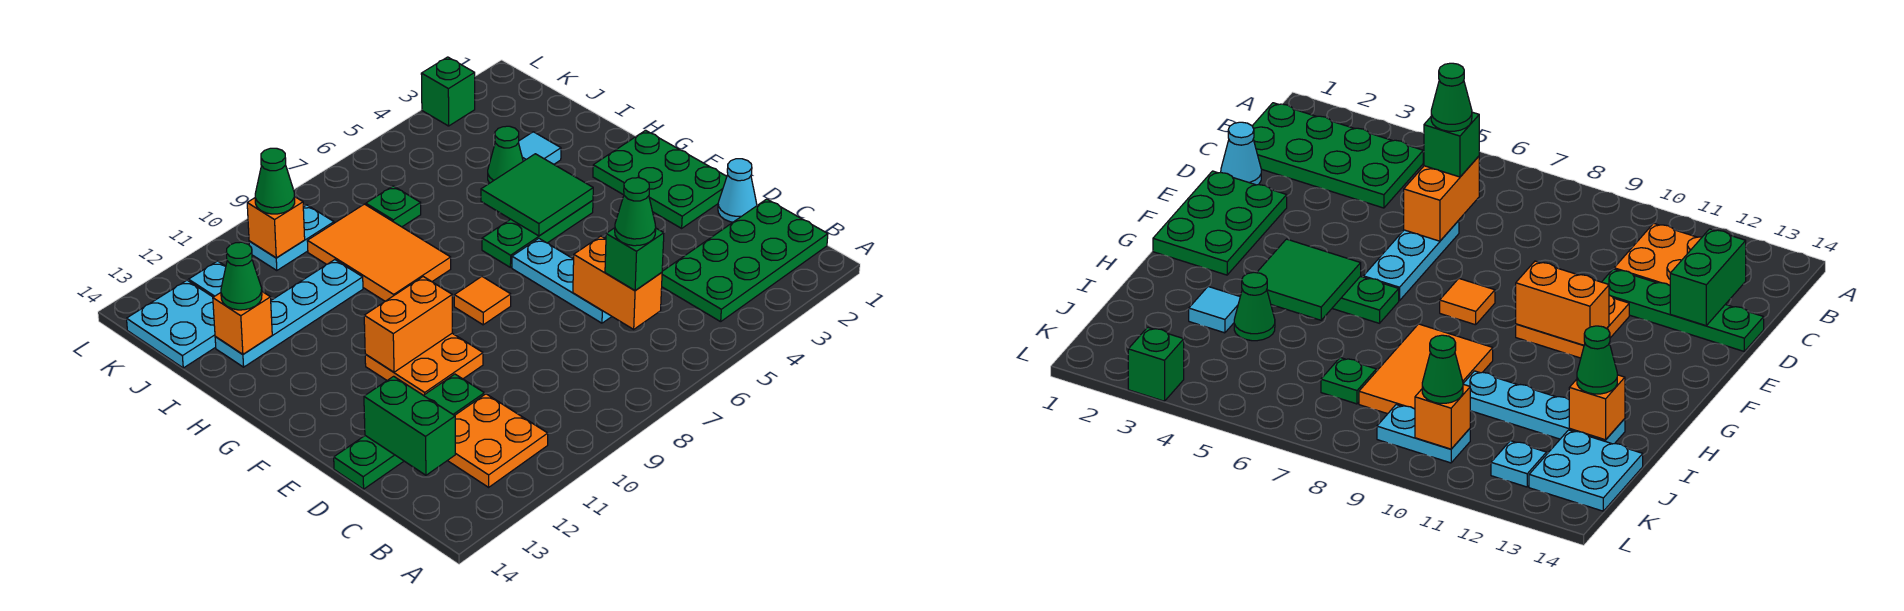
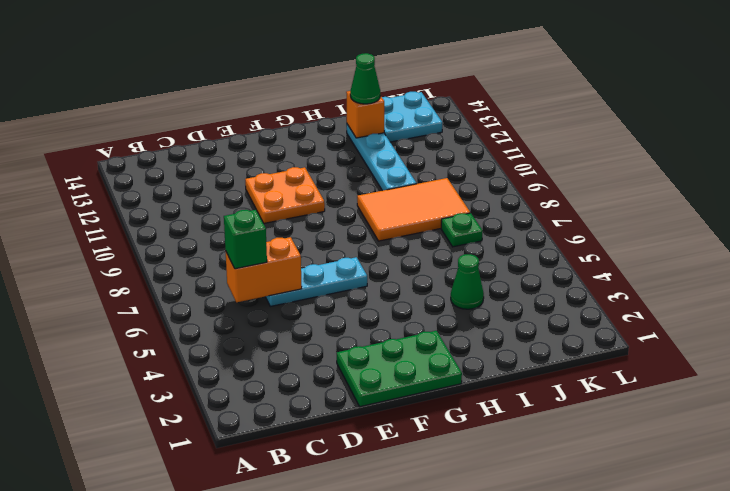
none -> green plate B1:C4 level 1
none -> orange plate B11:C12 level 1
none -> cyan cone D1 level 1

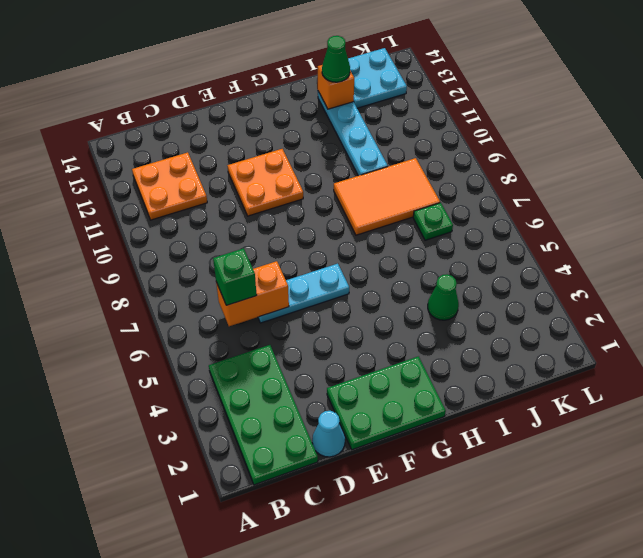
none -> green plate D11:D14 level 1
none -> orange tile F8 level 1
none -> green plate G4:G6 level 1

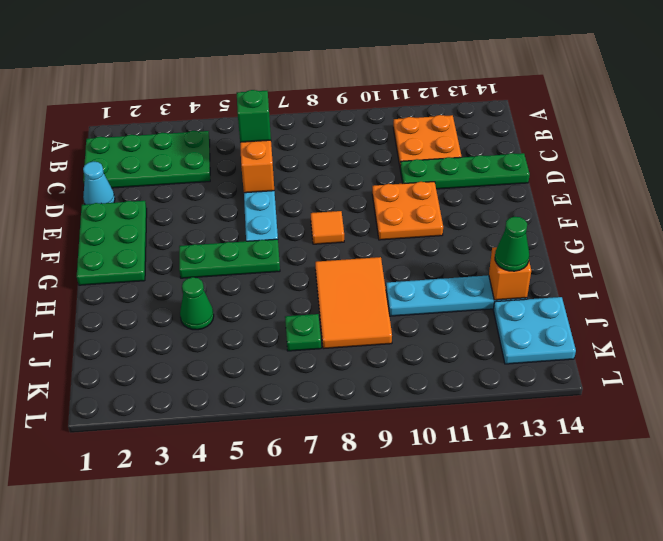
none -> cyan tile I3 level 1
none -> cyan plate K9:K10 level 1
none -> cyan plate K12 level 1

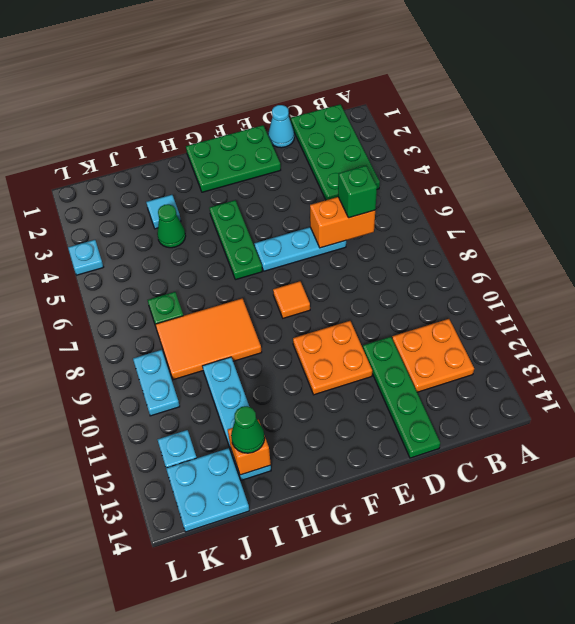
cyan plate L4 level 1 -> none
none -> green brick L3 level 1
none -> green brick C13:D13 level 2
none -> orange brick F10:F11 level 2

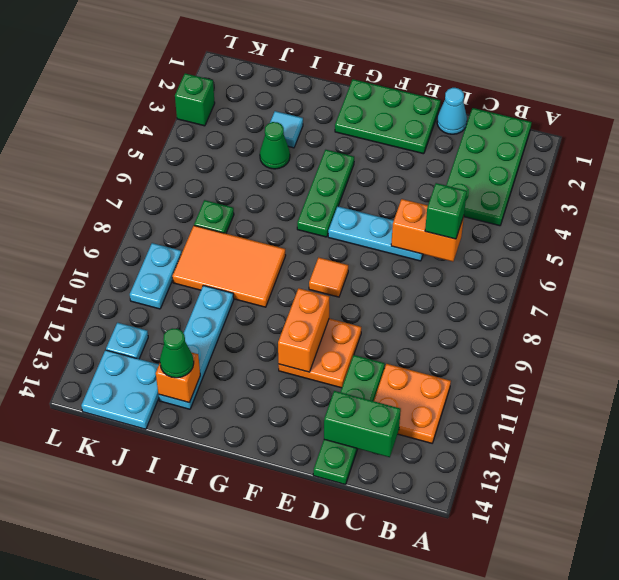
none -> green tile G4:H5 level 2
none -> orange brick K10 level 2
none -> green cone K10 level 3

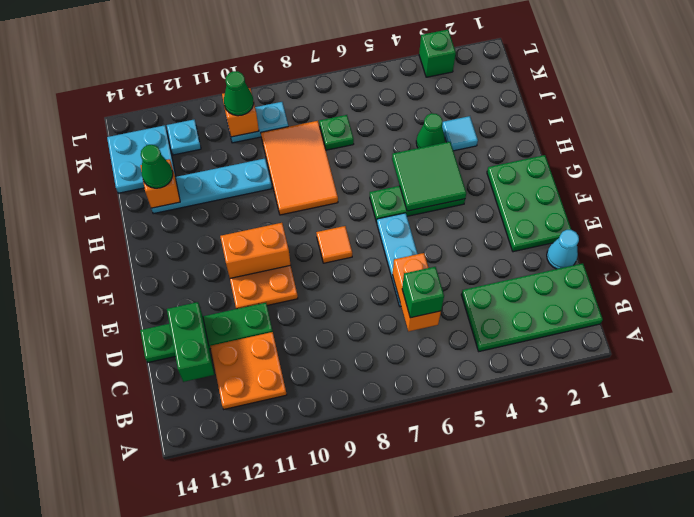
none -> green cone C6 level 4

